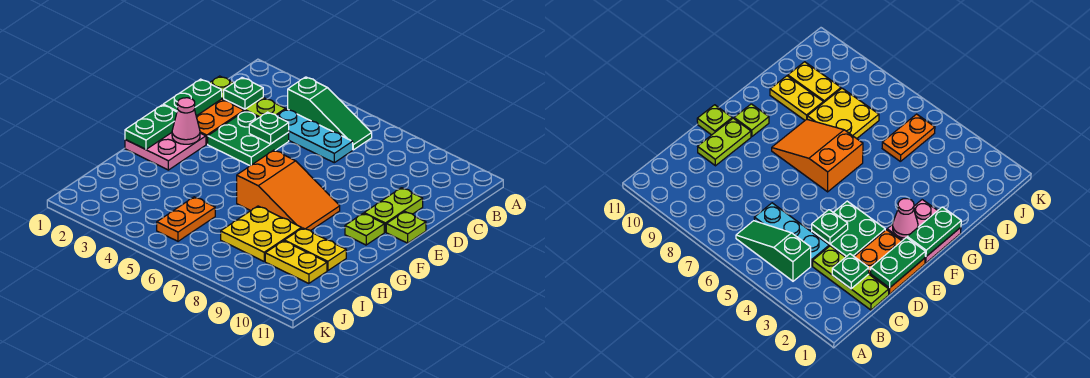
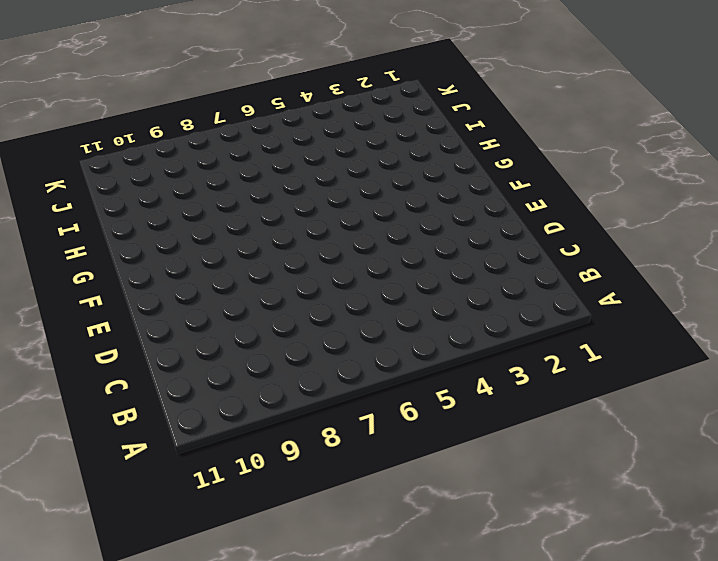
none -> green slope B4:B6 level 1 top 4
none -> lime plate C1:C3 level 1
none -> cyan plate C4:C6 level 1

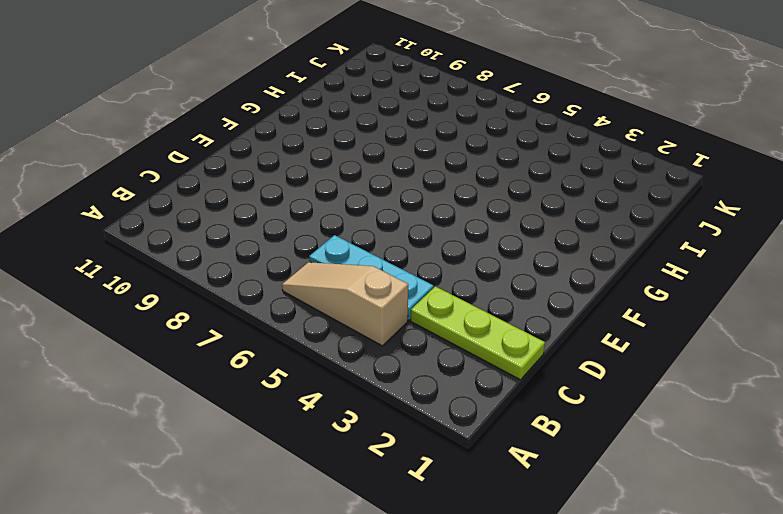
tan slope B4:B6 level 1 top 4 -> green slope B4:B6 level 1 top 4
none -> orange plate D1:E2 level 1
none -> green plate D3:E4 level 1
none -> lime plate D10:E10 level 1

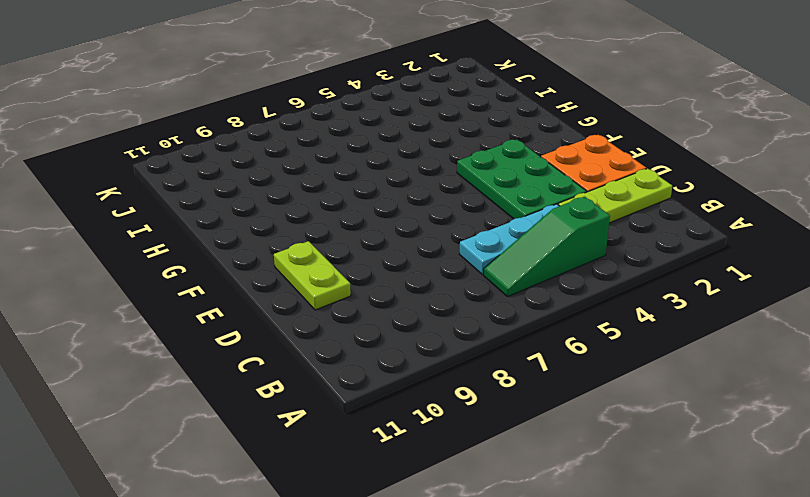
green plate D3:F4 level 1 -> green plate D3:E4 level 1
none -> lime plate E11 level 1
none -> pink plate F1:G2 level 1
none -> orange slope F6:G8 level 1 top 6

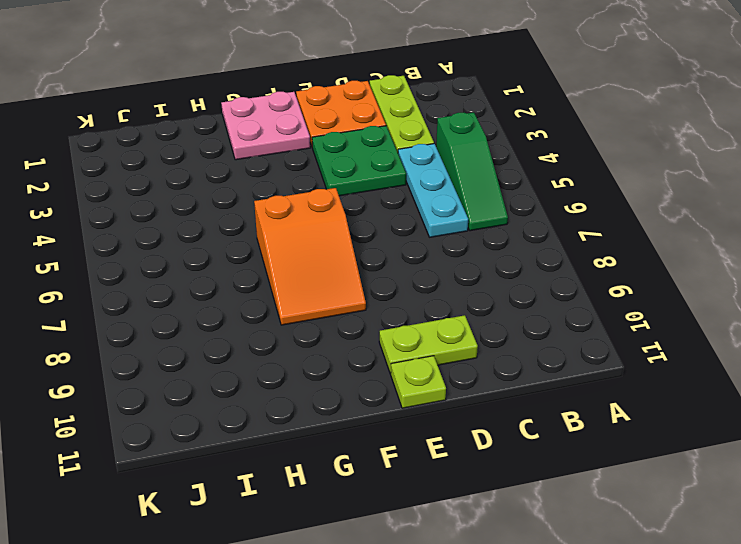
none -> lime plate F10 level 1
none -> yellow plate H7:I8 level 1
none -> yellow plate H9:H10 level 1

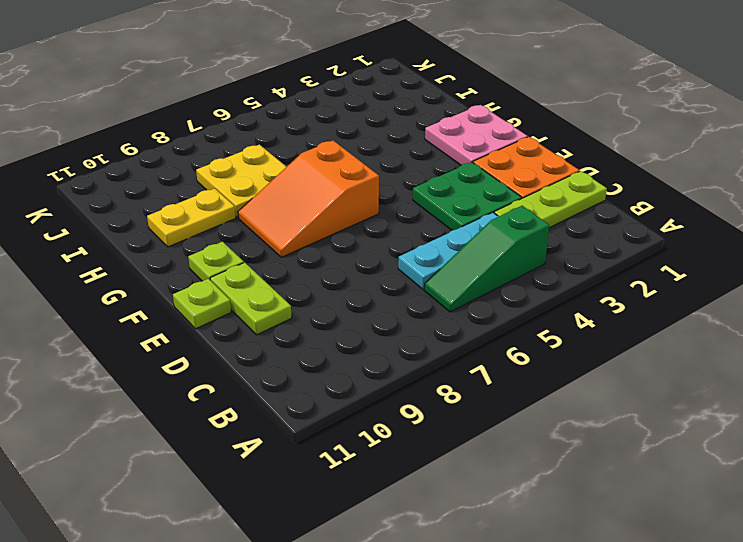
none -> orange plate I5:J5 level 1
none -> yellow plate I9:I10 level 1
none -> green plate C2 level 2

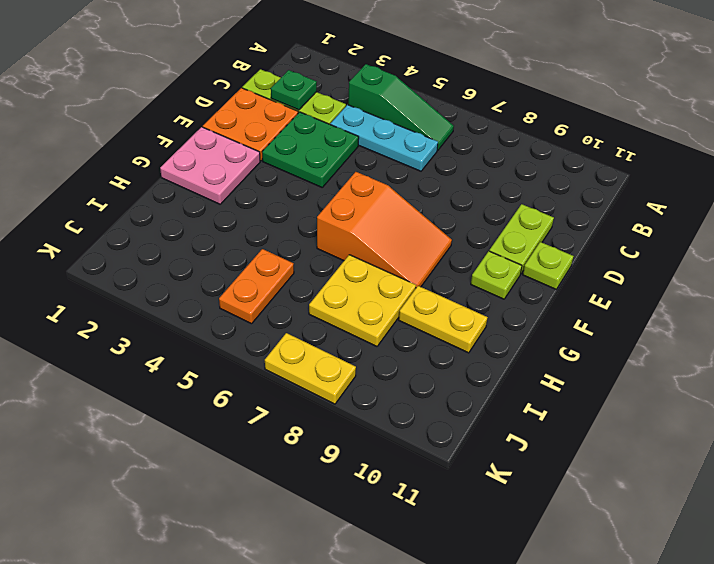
yellow plate K7:K8 level 1 -> yellow plate I9:I10 level 1
none -> green plate D1:E1 level 2
none -> green plate D4 level 2
none -> green plate F1:G1 level 2

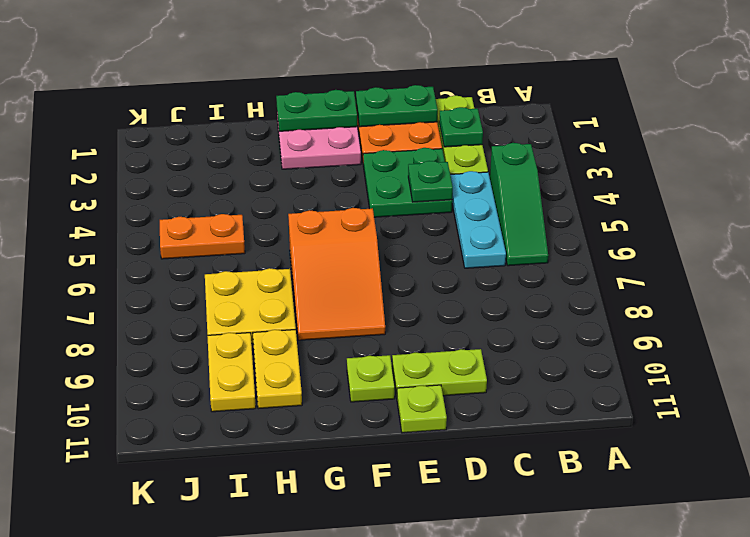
none -> pink cone F2 level 2

